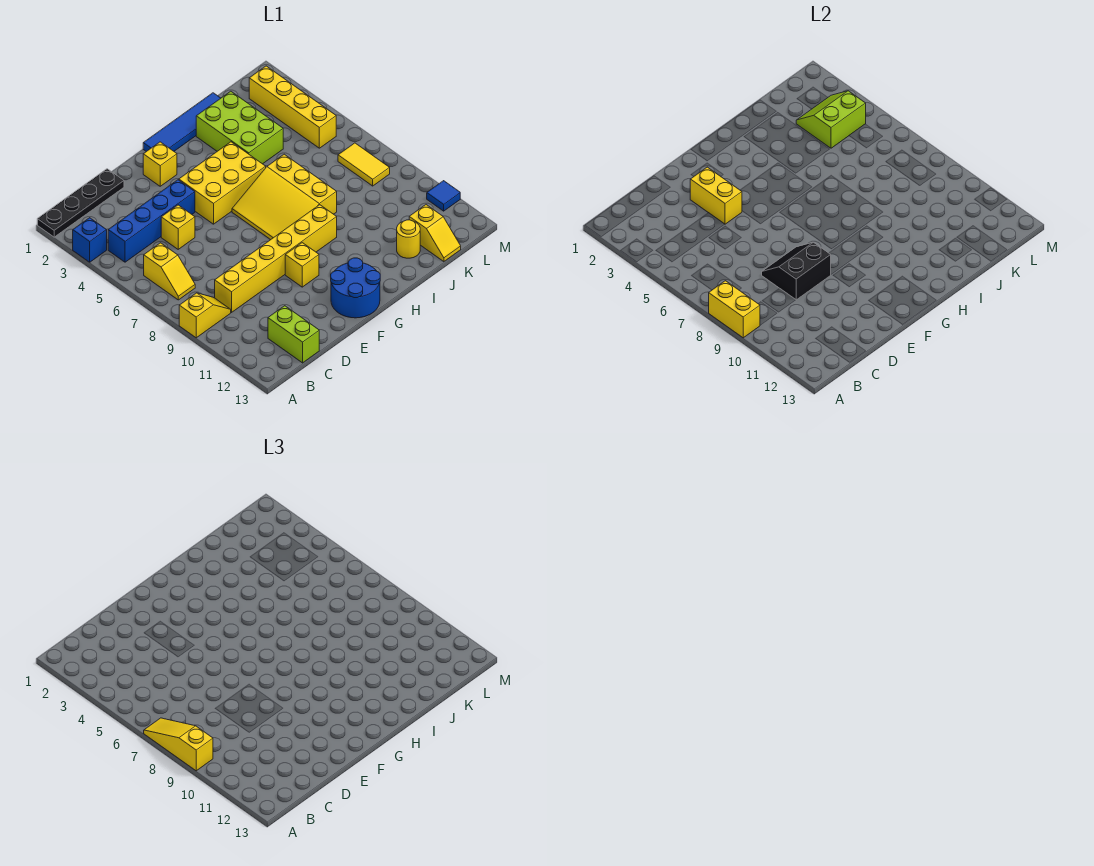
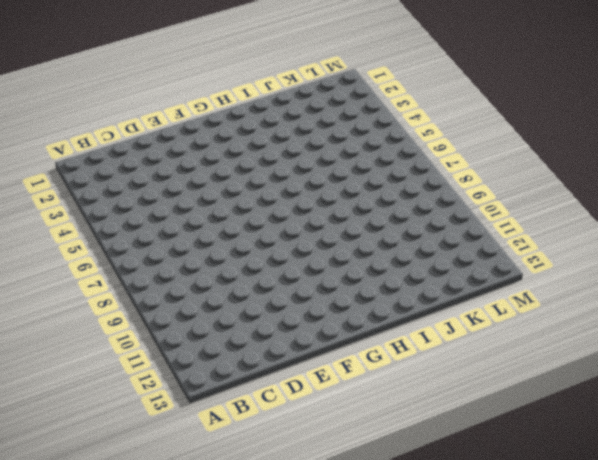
none -> black plate A1:D1 level 1
none -> blue brick A3 level 1
none -> yellow slope A9:B9 level 1 top A

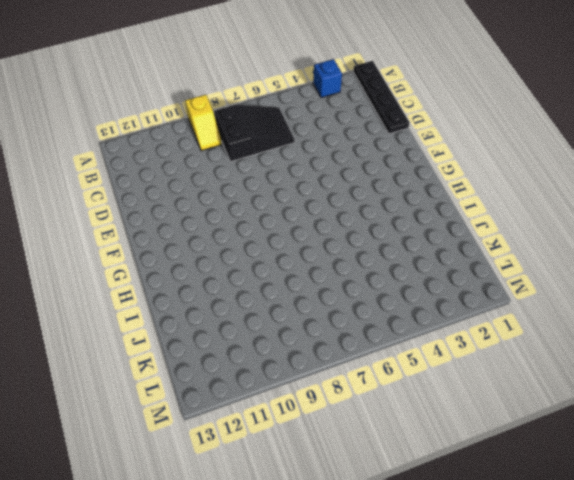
black slope B6:C8 level 1 top 8 -> yellow slope B6:B7 level 1 top 6
none -> blue brick B4:E4 level 1
none -> yellow brick C9:H9 level 1
none -> lime brick C12:C13 level 1

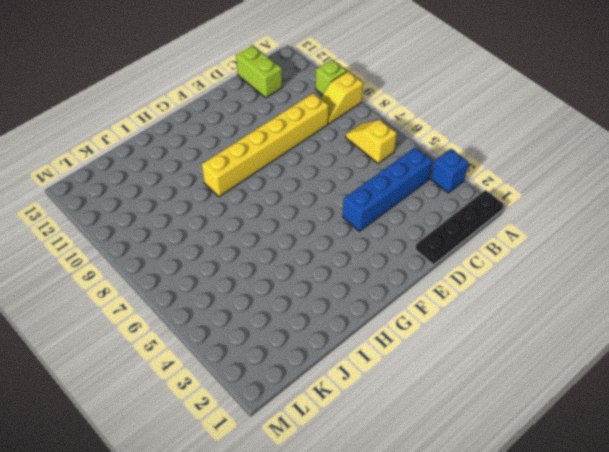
lime brick A10 level 1 -> none
none -> yellow brick D5 level 1
none -> yellow brick F2 level 1
none -> yellow brick F4:H5 level 1

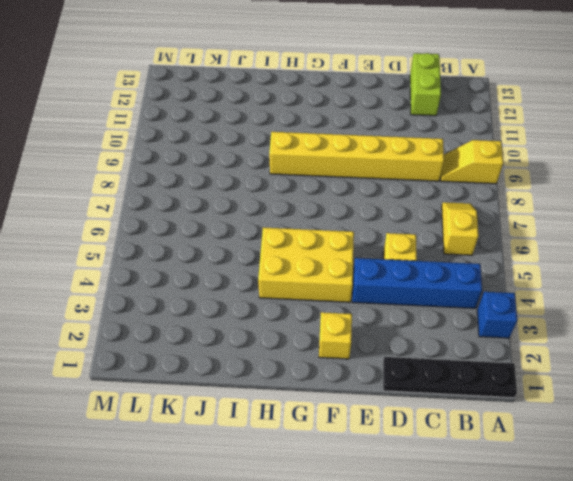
none -> yellow brick F10 level 1
none -> blue round brick F12:G13 level 1
none -> blue tile G1:J1 level 1

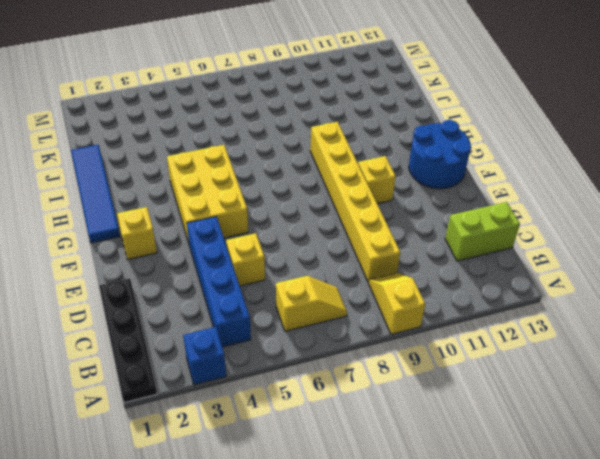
none -> yellow slope G6:I8 level 1 top I
none -> lime brick I2:J4 level 1
none -> yellow round brick J12 level 1

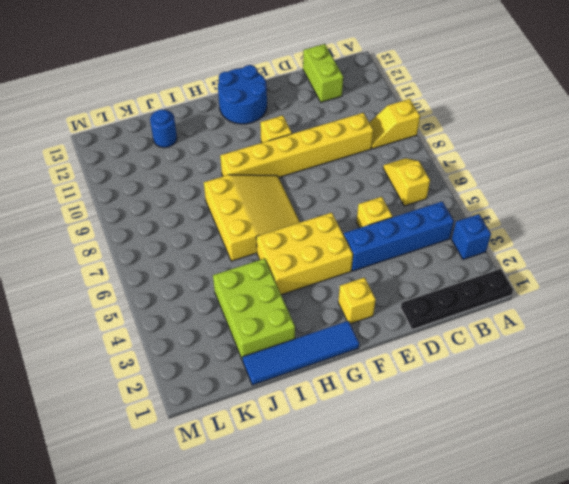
blue round brick J12 level 1 -> yellow round brick J12 level 1
none -> yellow slope K12:K13 level 1 top 12
none -> yellow brick L2:L5 level 1
none -> yellow tile L7:L8 level 1

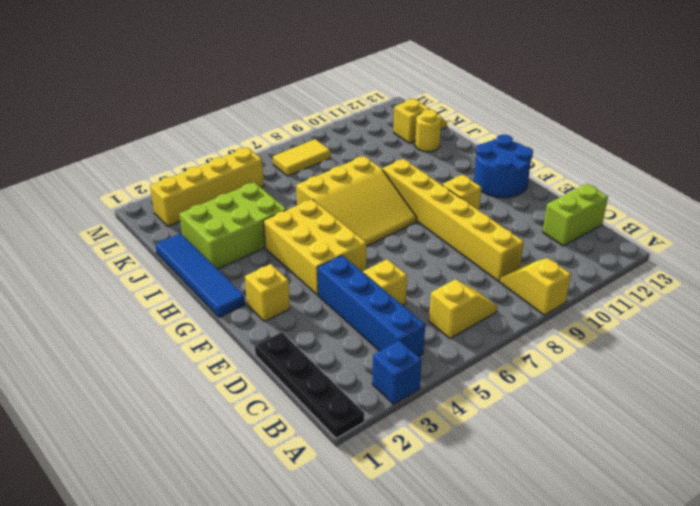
none -> blue tile M11 level 1
none -> yellow brick A8:A9 level 2
none -> black slope D8:E9 level 2 top 9

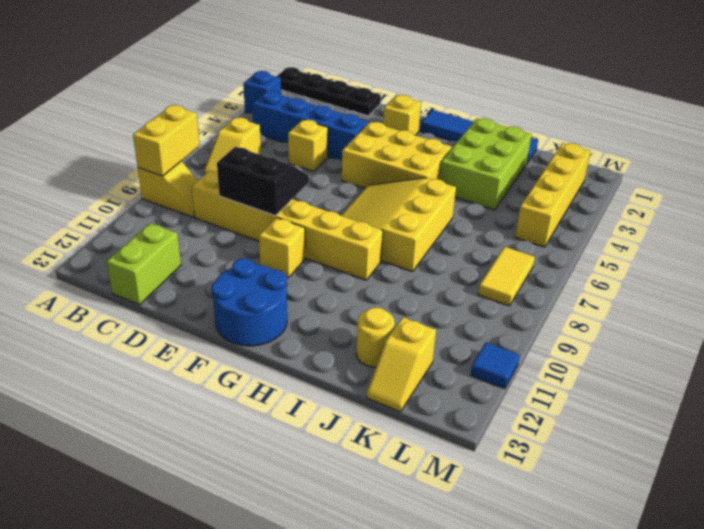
none -> yellow brick E3:E4 level 2
none -> lime slope K3:L4 level 2 top 4
none -> yellow slope A7:A9 level 3 top 9

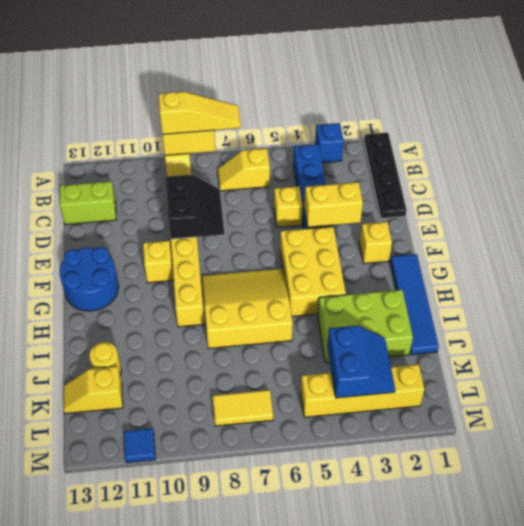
blue slope K3:L4 level 2 top 4 -> lime slope K3:L4 level 2 top 4

